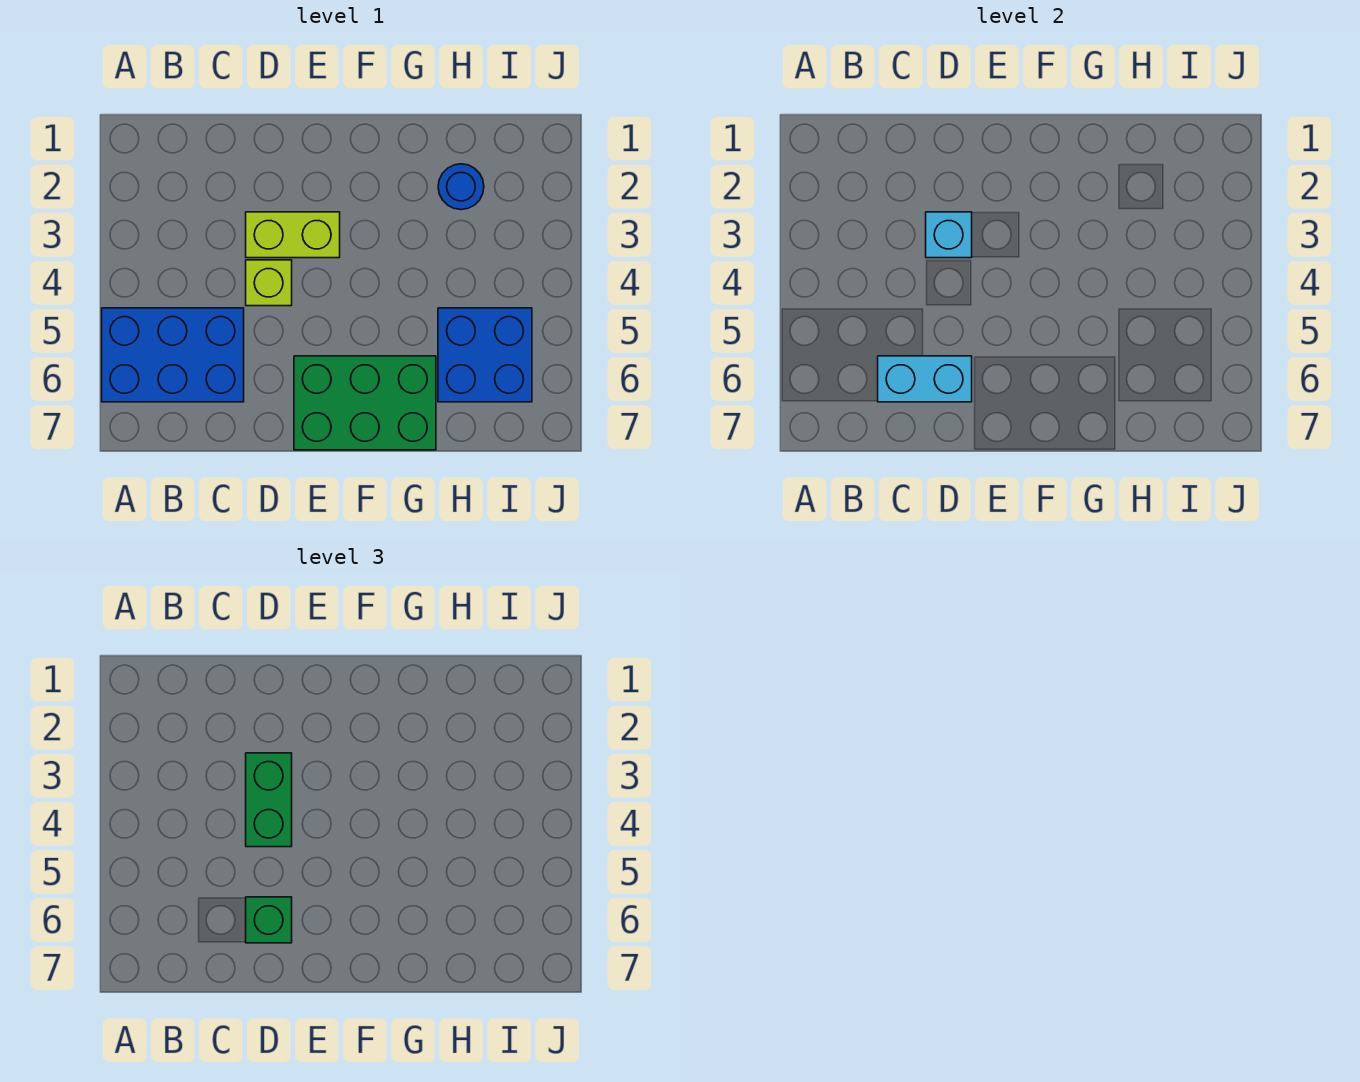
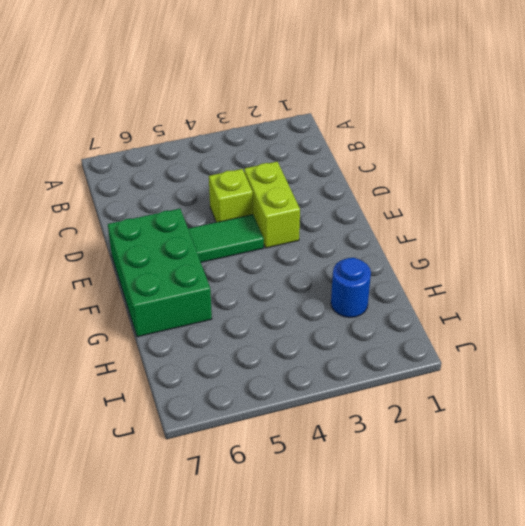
green tile E4:E5 level 1 -> none
none -> blue brick A5:C6 level 1
none -> blue brick H5:I6 level 1

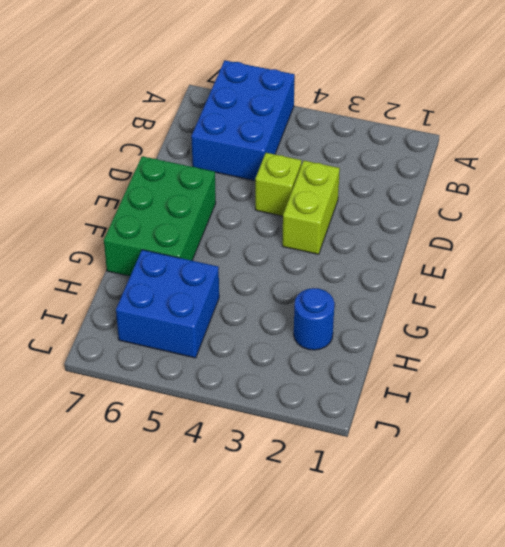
none -> cyan brick C6:D6 level 2
none -> cyan brick D3 level 2

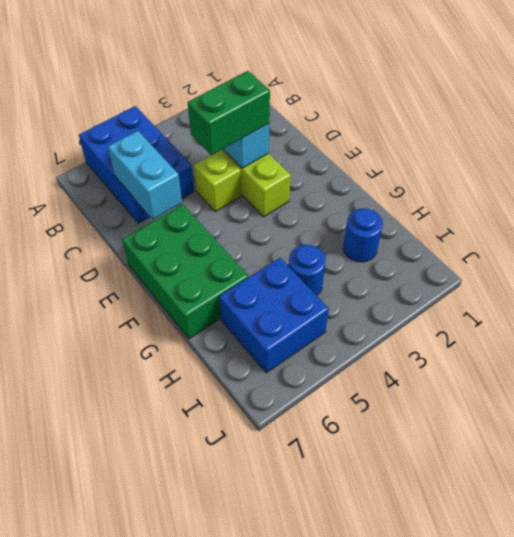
blue round brick H4 level 1 -> none
none -> green brick D6 level 3

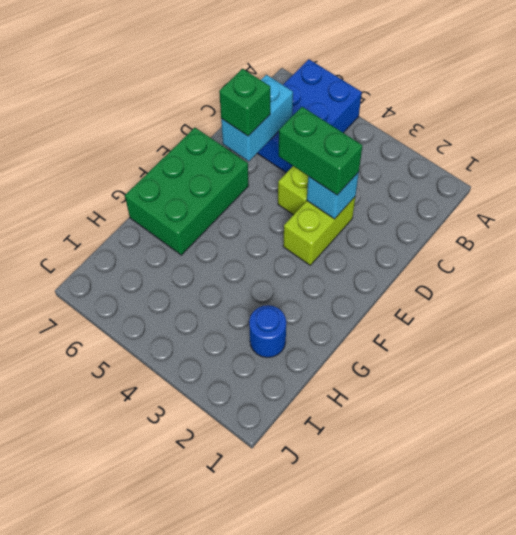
none -> blue brick H5:I6 level 1

